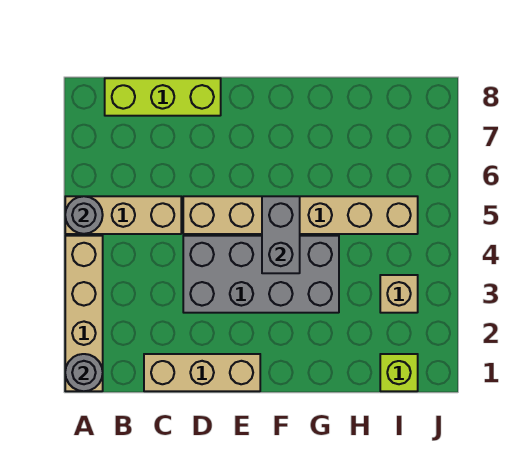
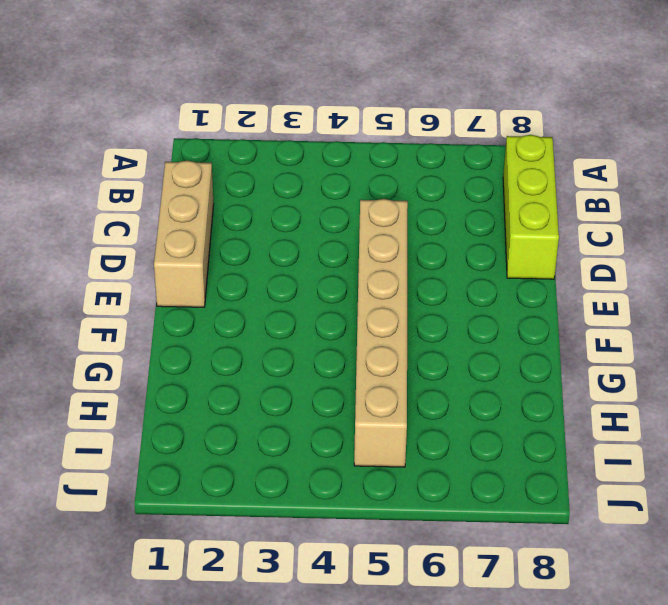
none -> tan brick A1:A4 level 1
none -> tan brick A5:C5 level 1

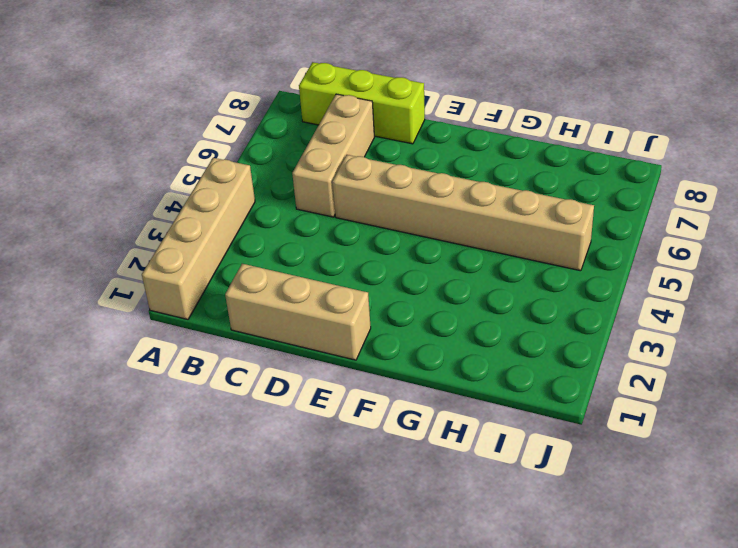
tan brick C5:C7 level 1 -> tan brick A5:C5 level 1
none -> grey brick D3:G4 level 1
none -> lime brick I1 level 1

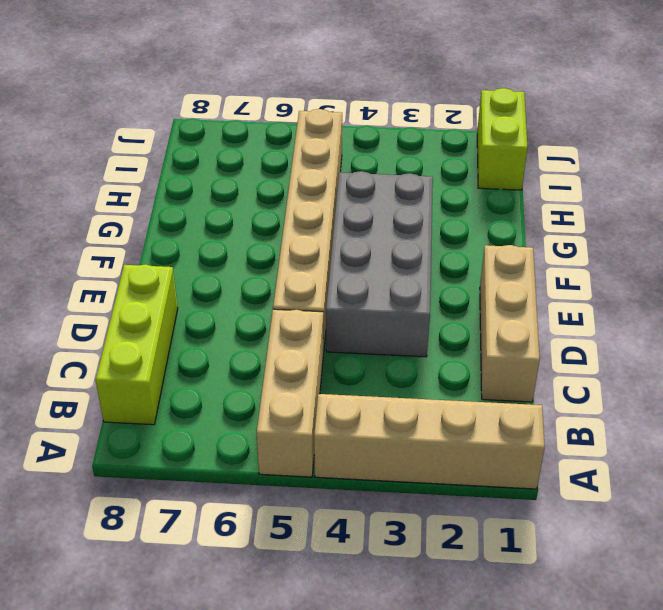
lime brick I1:J1 level 1 -> lime brick I1 level 1
none -> tan brick I3 level 1
none -> grey round brick A1 level 2

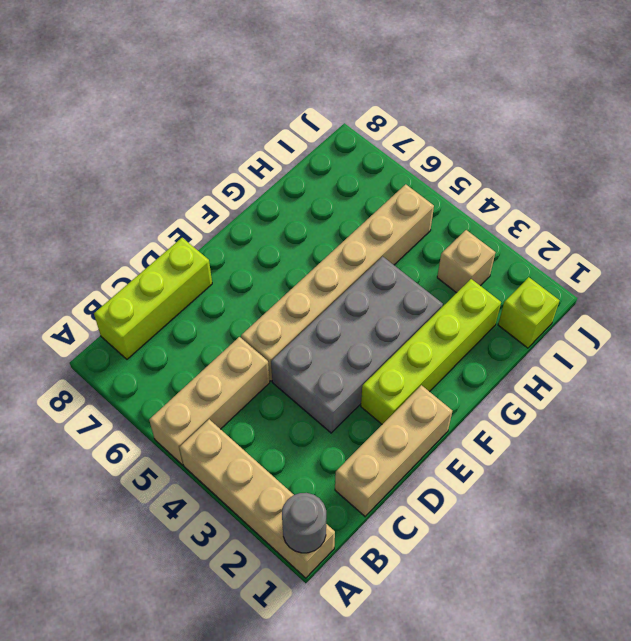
lime brick E2:H2 level 1 -> none
none -> grey round brick A5 level 2
none -> grey brick F4:F5 level 2

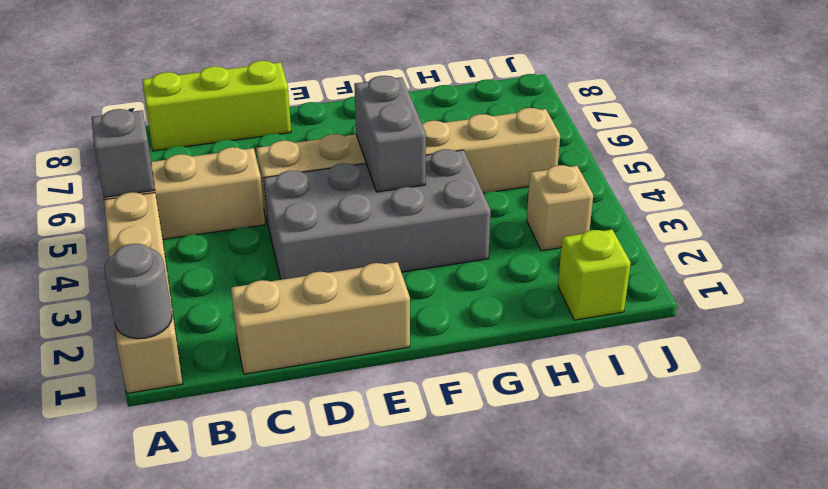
grey brick A5 level 2 -> grey round brick A5 level 2

